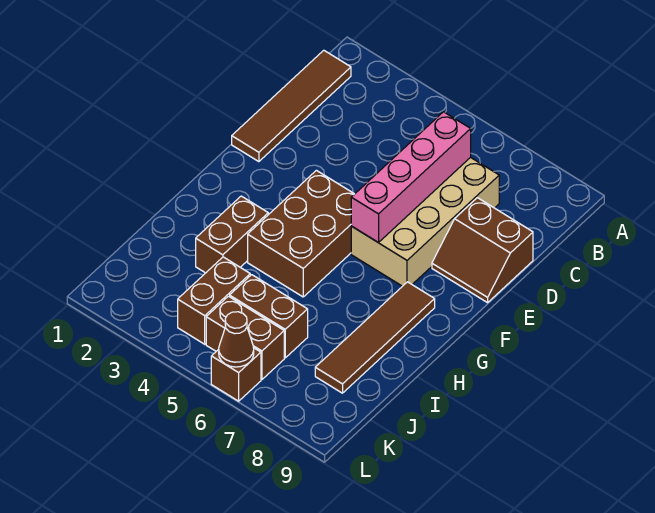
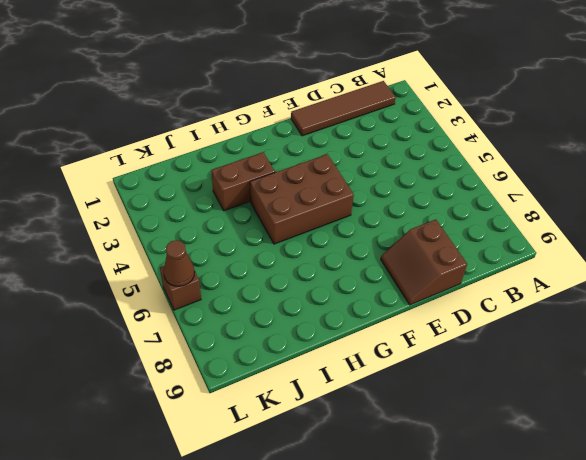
none -> tan brick C6:F7 level 1
none -> brown tile G8:J8 level 1
none -> brown brick J4:K4 level 1

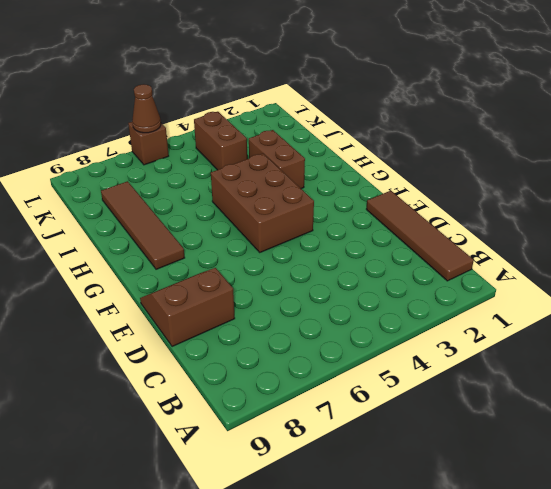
none -> tan brick C6:F7 level 1
none -> brown brick J5:J6 level 1
none -> brown brick K5:K6 level 1

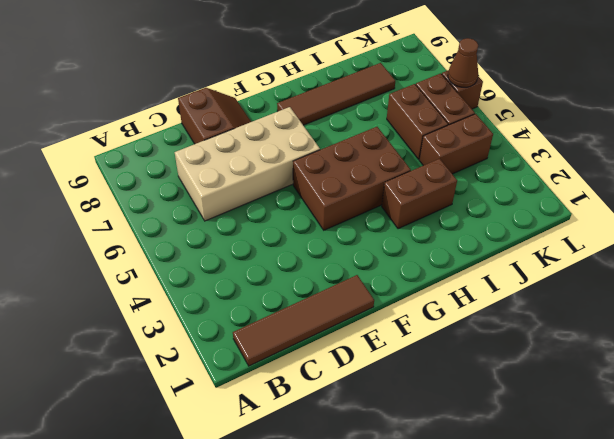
none -> pink brick C6:F6 level 2

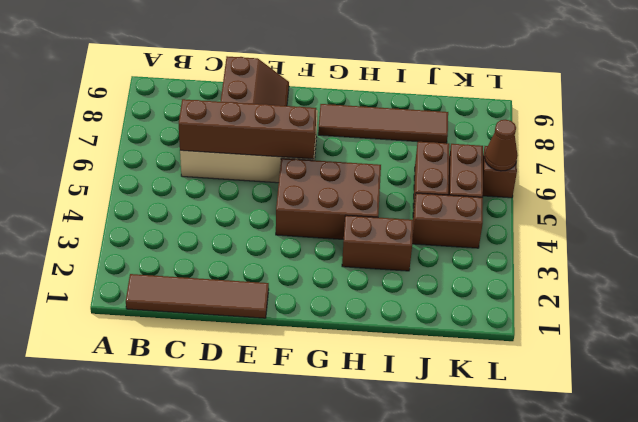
brown brick C6:F6 level 2 -> pink brick C6:F6 level 2

